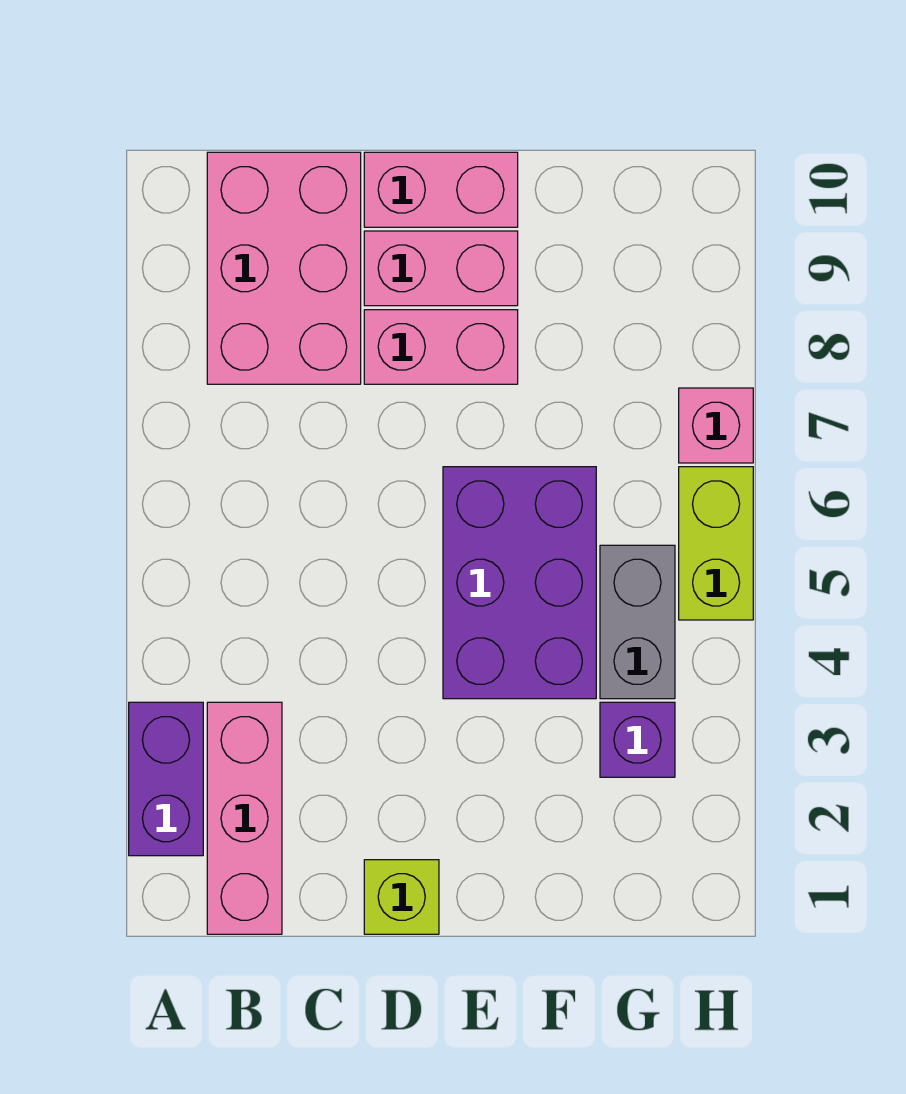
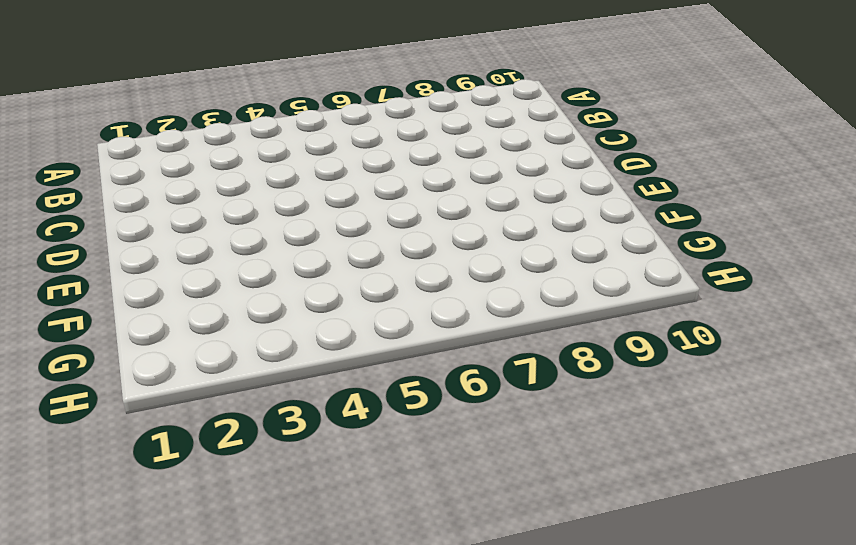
none -> purple brick A2:A3 level 1
none -> pink brick B1:B3 level 1
none -> pink brick B8:C10 level 1

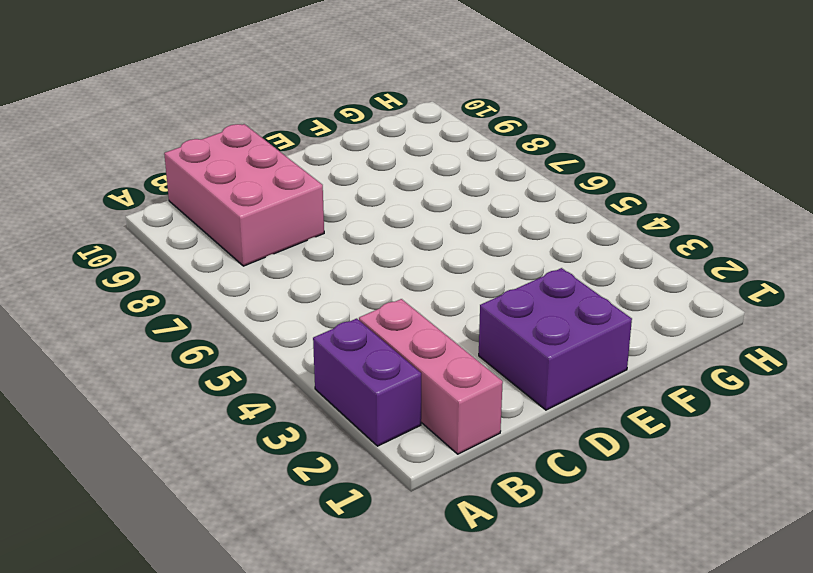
purple brick D1:E2 level 1 -> lime brick D1 level 1
none -> pink brick D8:E8 level 1
none -> pink brick D9:E9 level 1
none -> pink brick D10:E10 level 1

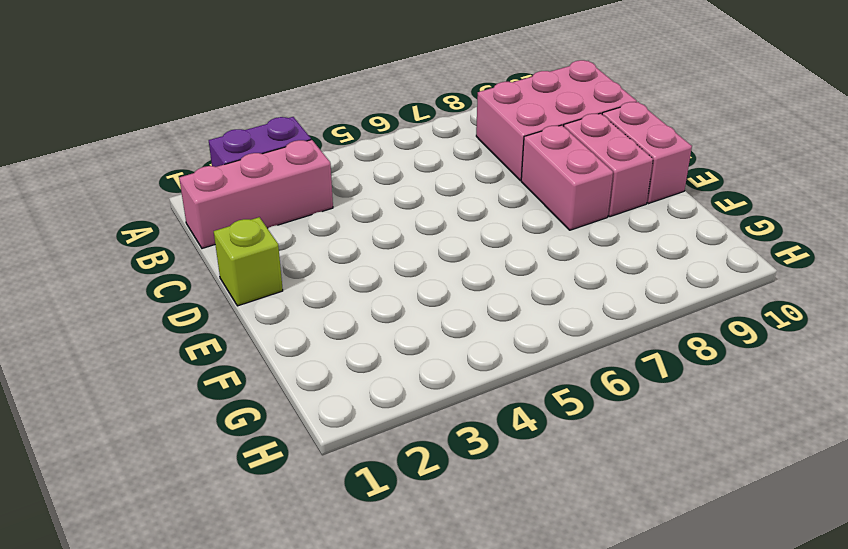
none -> purple brick E4:F6 level 1
none -> purple brick G3 level 1
none -> grey brick G4:G5 level 1

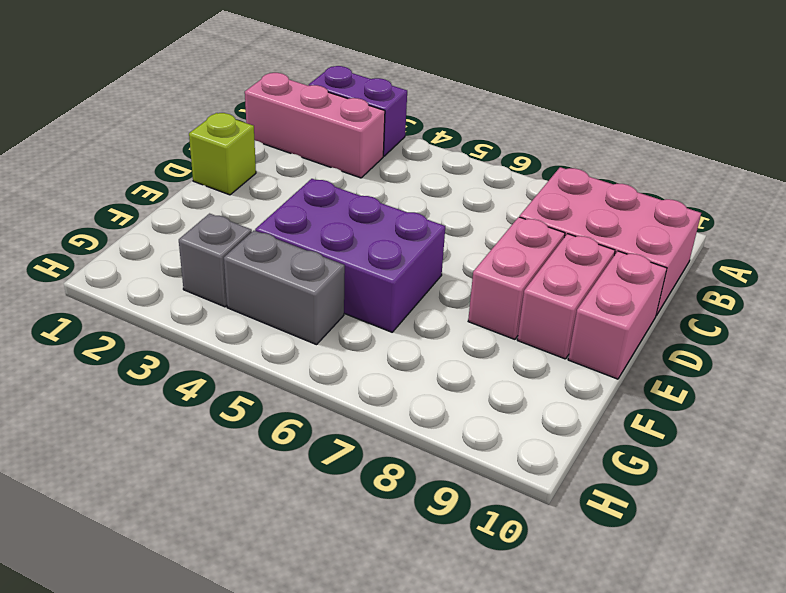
grey brick G3 level 1 -> purple brick G3 level 1
none -> lime brick H5:H6 level 1
none -> pink brick H7 level 1

